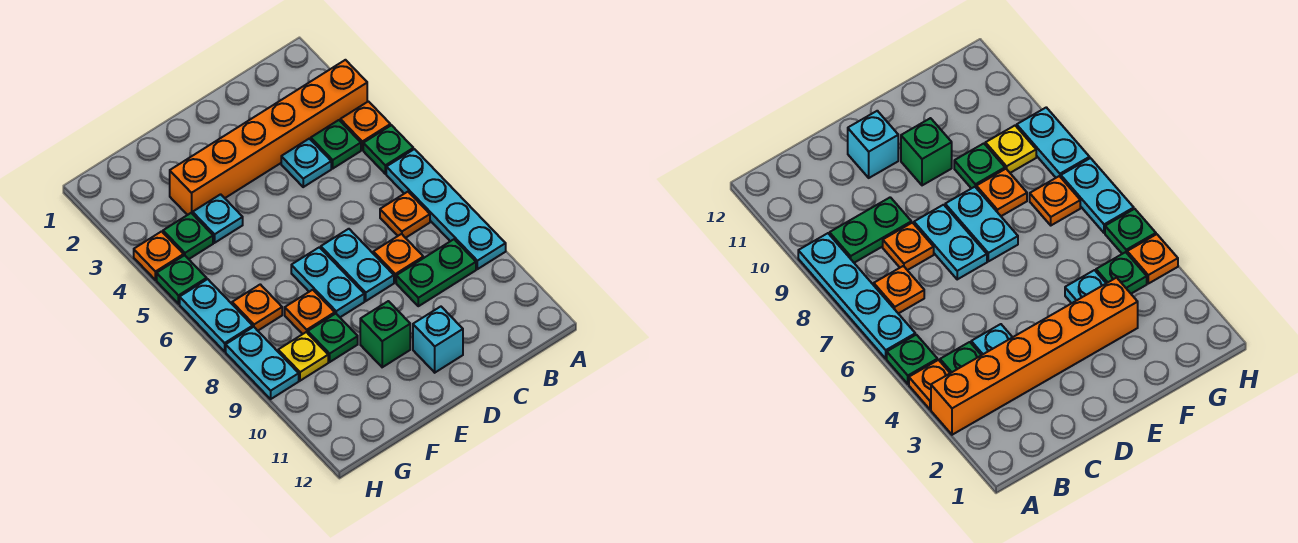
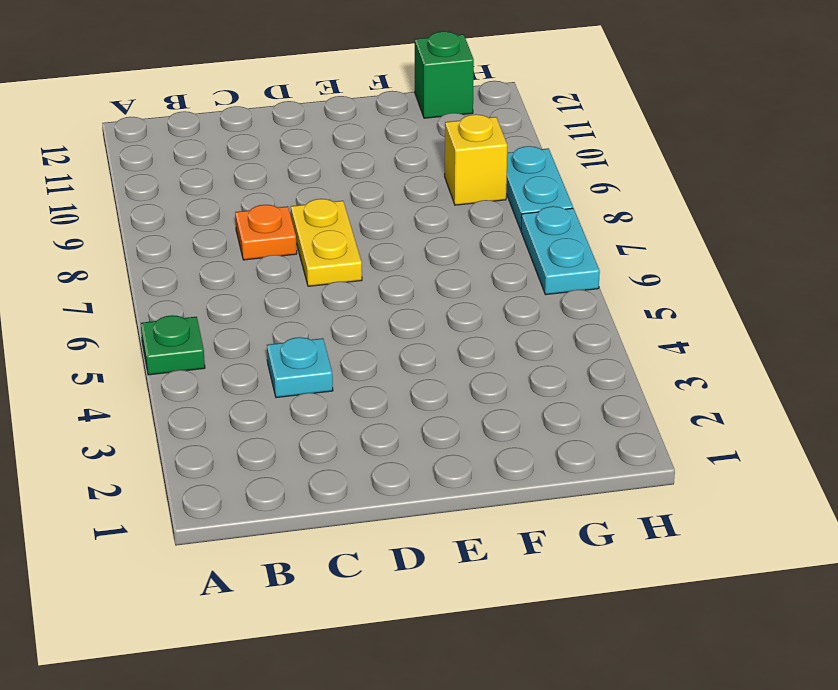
yellow plate D7:D8 level 1 -> cyan plate D7:D8 level 1
yellow brick G9 level 1 -> yellow plate G9 level 1
green brick G12 level 1 -> green brick E10 level 1
none -> orange brick A3:F3 level 1
none -> orange plate A4 level 1
none -> cyan plate A6:A9 level 1

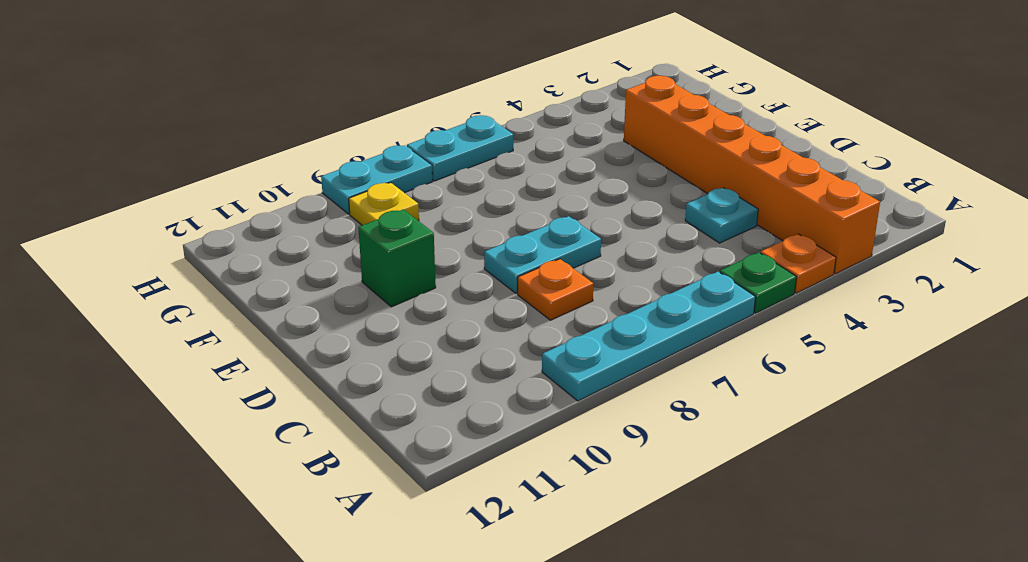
none -> green plate B4 level 1
none -> orange plate B7 level 1
none -> green plate B9:C9 level 1

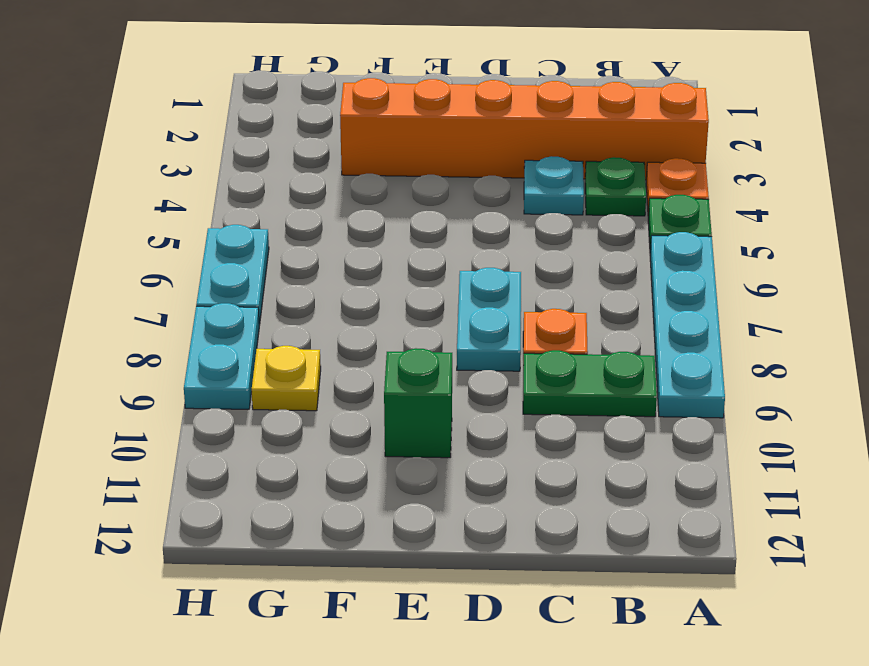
none -> orange plate B7 level 1
none -> cyan brick D11 level 1
none -> cyan plate E7:E8 level 1

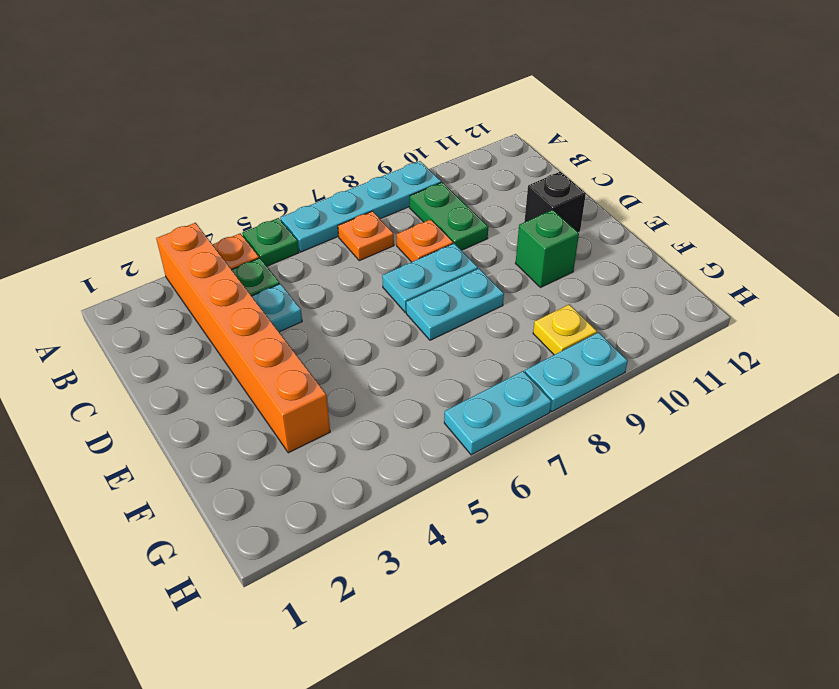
black brick D11 level 1 -> cyan brick D11 level 1
none -> cyan plate F4 level 1
none -> orange plate F8 level 1
none -> green plate F9 level 1

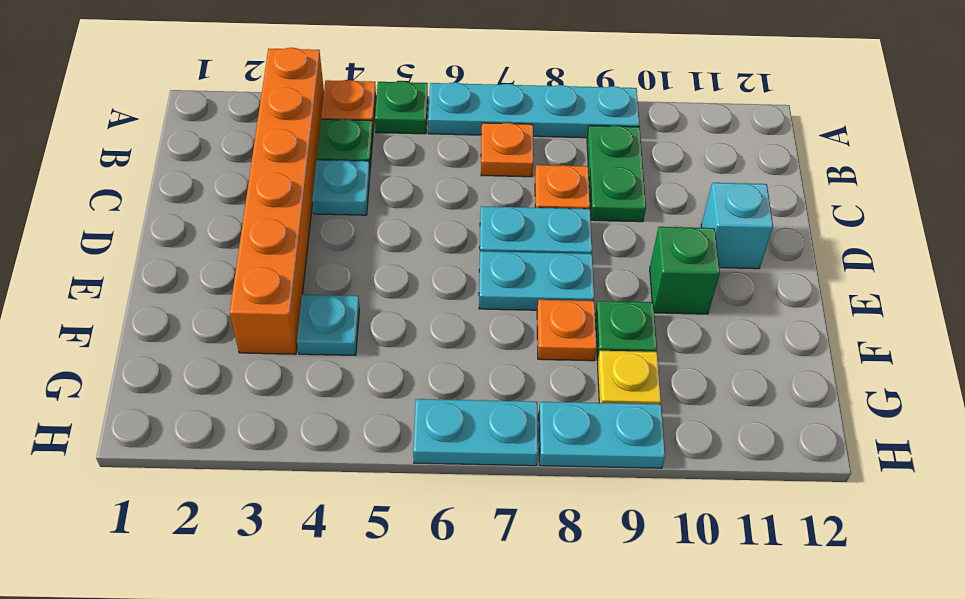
none -> green plate G4 level 1
none -> orange plate G7 level 1
none -> orange plate H4 level 1

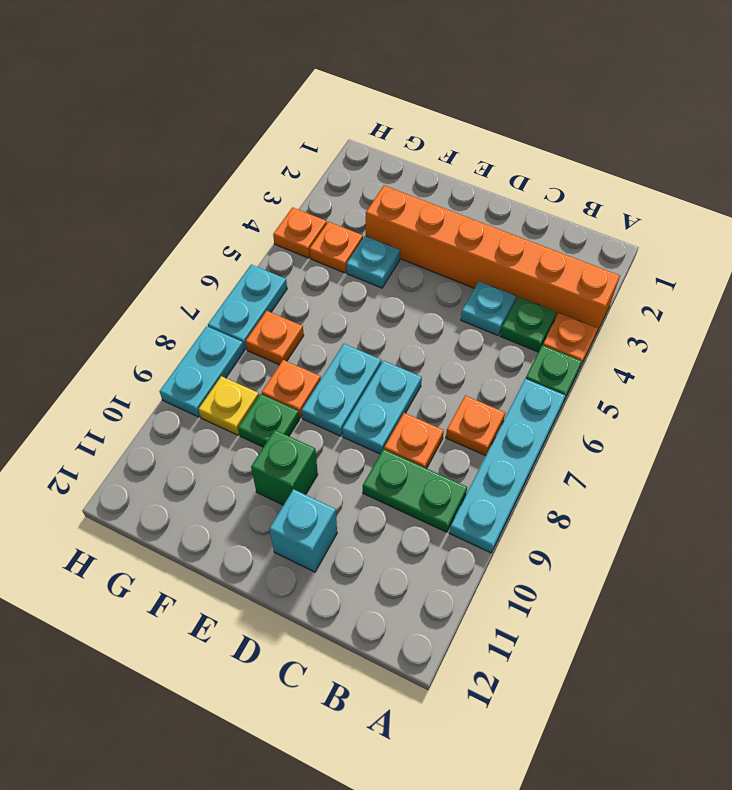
orange plate G4 level 1 -> green plate G4 level 1
none -> green plate H5 level 1

